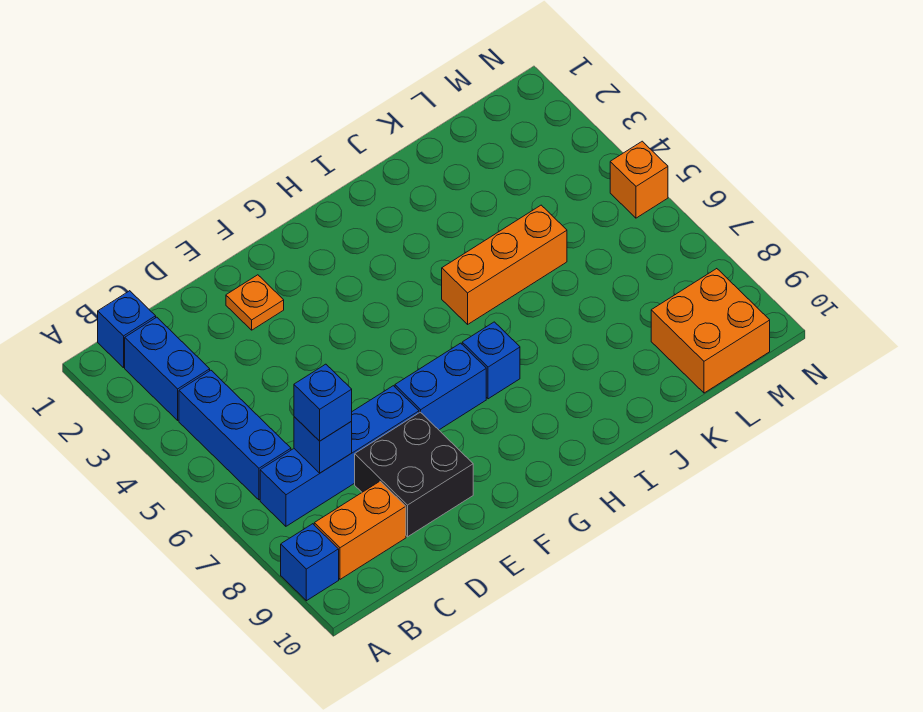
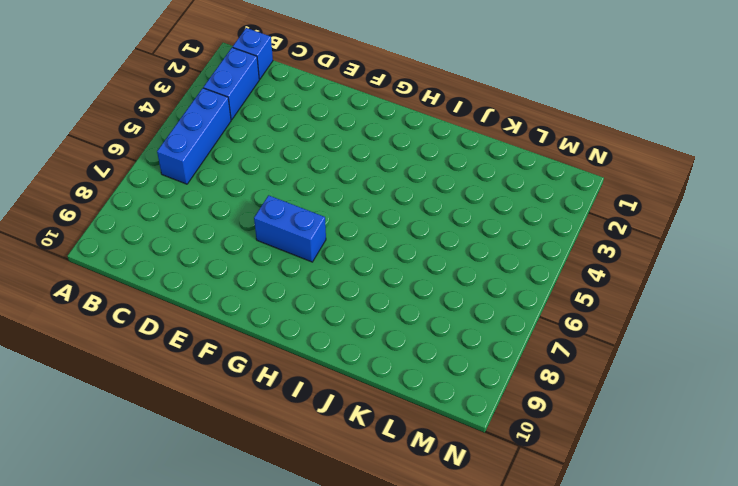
none -> blue brick A9 level 1
none -> blue brick B7:E7 level 1
none -> orange brick B9:C9 level 1

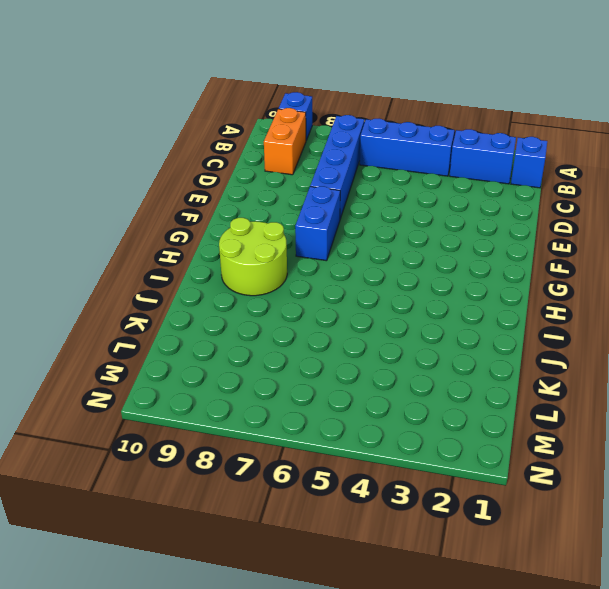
lime round brick H8:I9 level 1 -> none
none -> black brick D8:E9 level 1
none -> orange plate E2 level 1
none -> blue brick H7 level 1

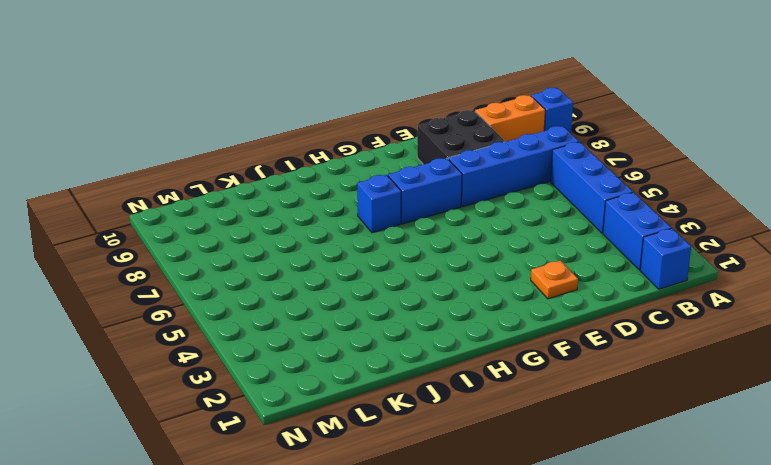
none -> orange brick I5:K5 level 1
none -> orange brick L9:M10 level 1
none -> orange brick N5 level 1

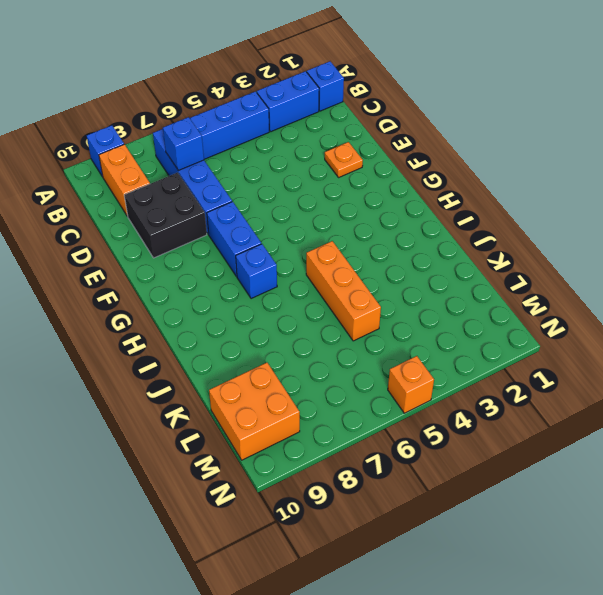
none -> blue brick C7 level 3

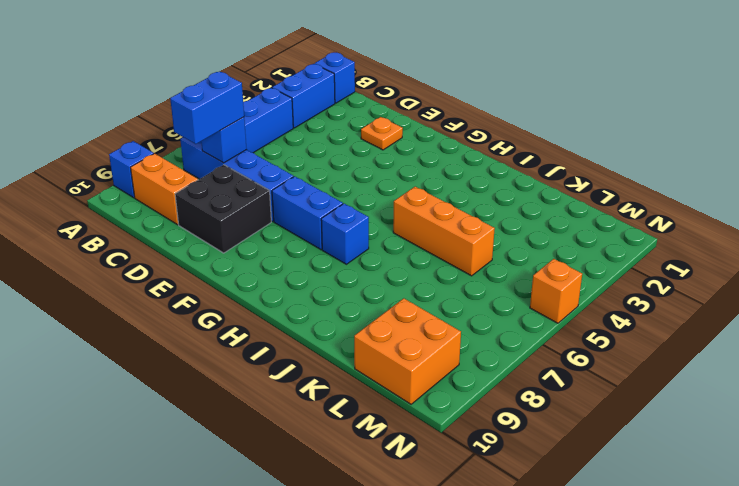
blue brick C7:C8 level 3 -> blue brick C7 level 3

